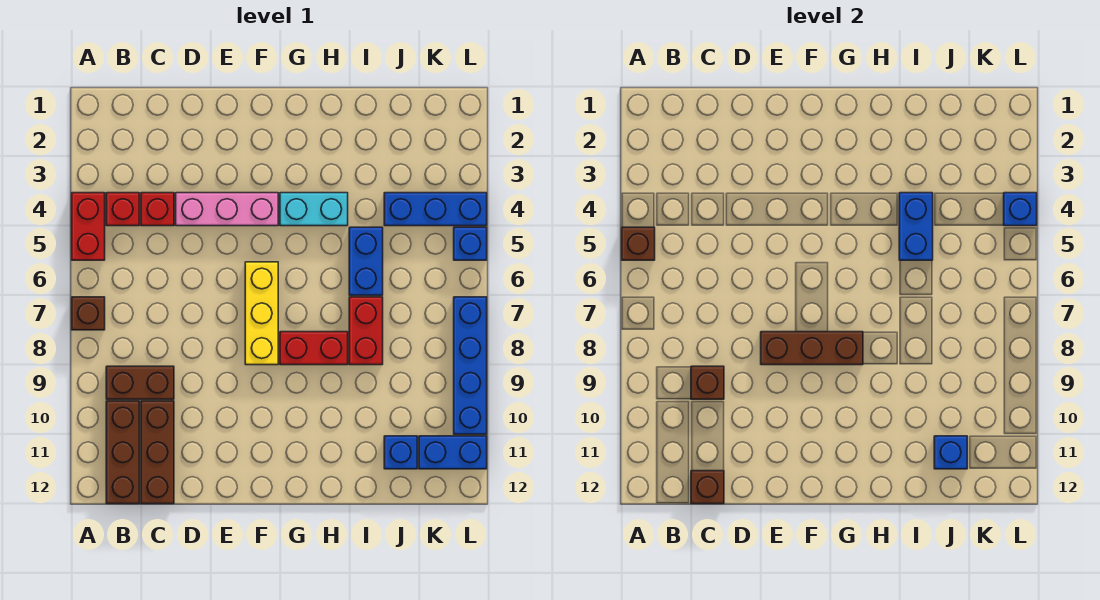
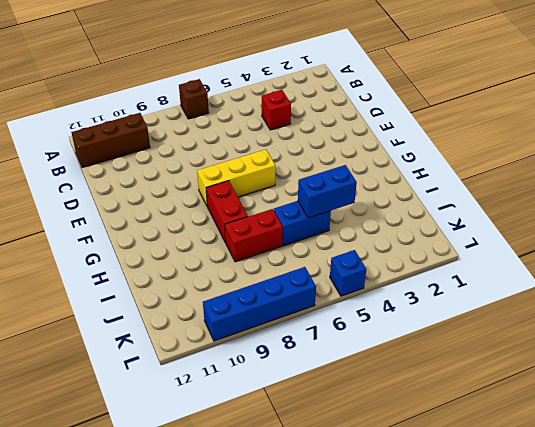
none -> red brick A4:A5 level 1
none -> red brick B4 level 1
none -> brown brick B9:C9 level 1

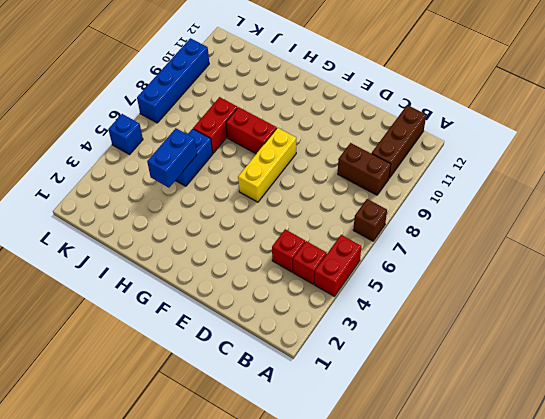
none -> brown brick C10:C12 level 1
none -> pink brick D4:F4 level 1
none -> cyan brick G4:H4 level 1

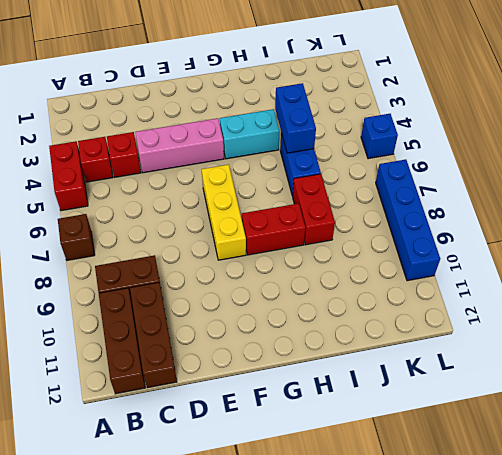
none -> blue brick J4:L4 level 1
none -> blue brick J11 level 1
none -> blue brick K11:L11 level 1

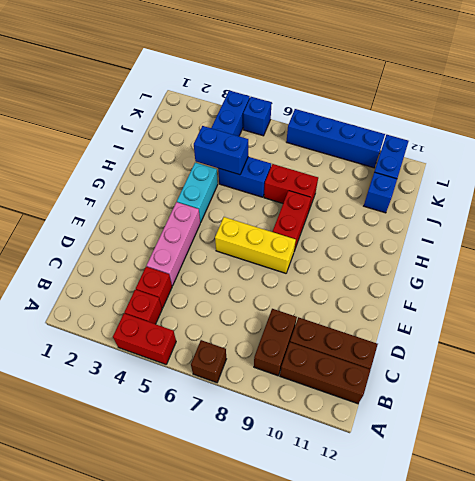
none -> brown brick A5 level 2
none -> brown brick C9 level 2
none -> brown brick C12 level 2

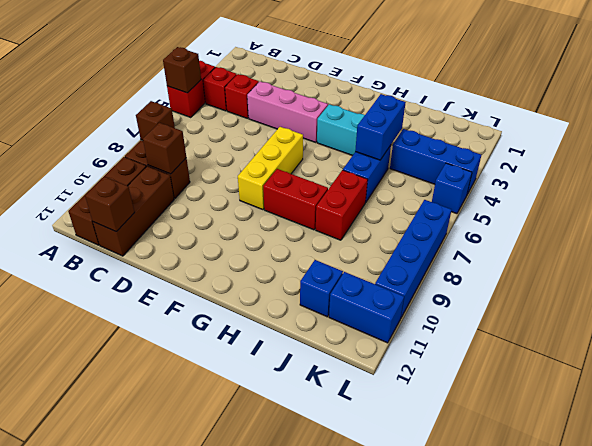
none -> brown brick E8:G8 level 2
none -> blue brick J11 level 2
none -> blue brick L4 level 2

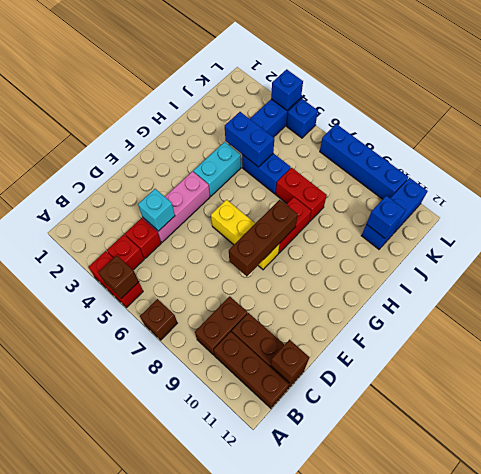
cyan brick D4 level 2 -> none
none -> brown brick C9 level 2

